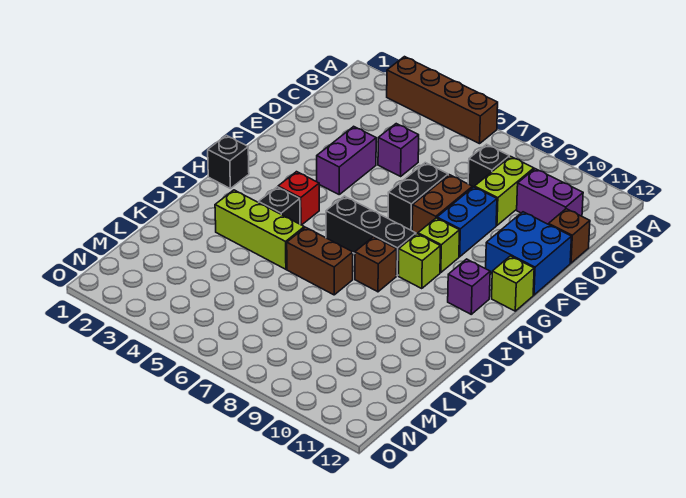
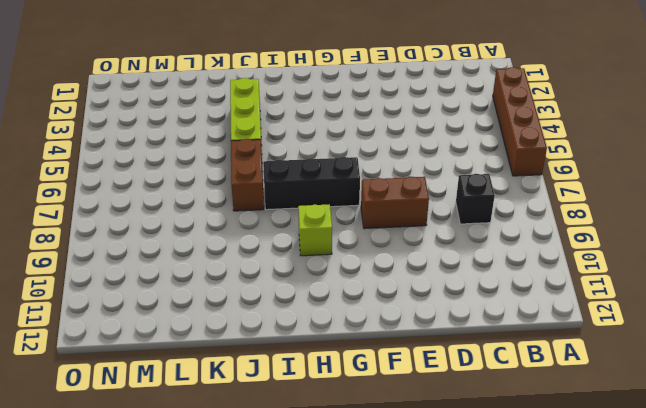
black brick G7:I7 level 1 -> black brick H6:H8 level 1
none -> lime brick C9:D9 level 1
none -> purple brick C10:C11 level 1
none -> purple brick D5 level 1

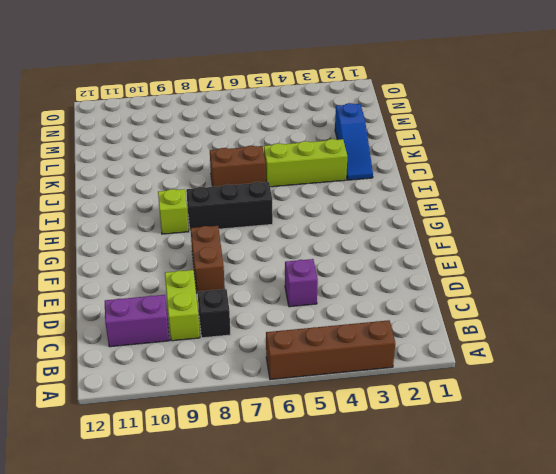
blue slope J2:L2 level 1 top L -> none
none -> brown brick D12 level 1
none -> purple brick E4:F4 level 1
none -> black brick E7:F7 level 1

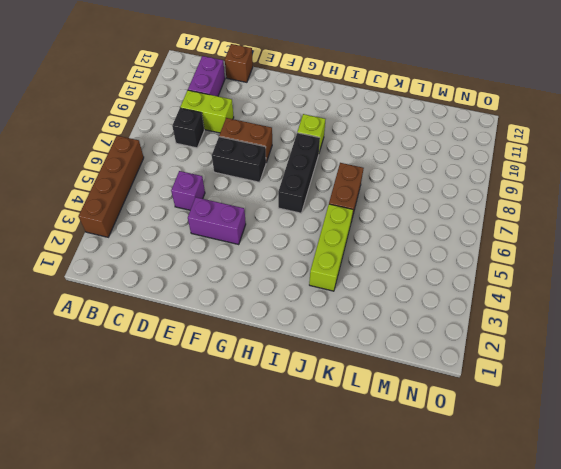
none -> blue brick E9:F9 level 1
none -> blue brick E11:F12 level 1
none -> lime brick G9 level 1

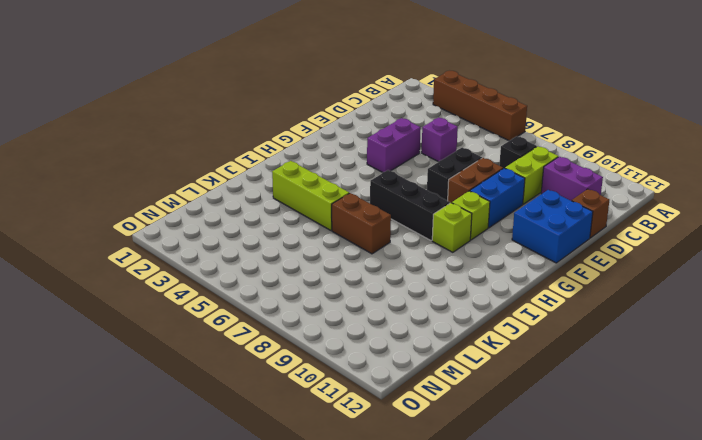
none -> lime brick G12 level 1
none -> black brick H1 level 1
none -> red brick H4 level 1

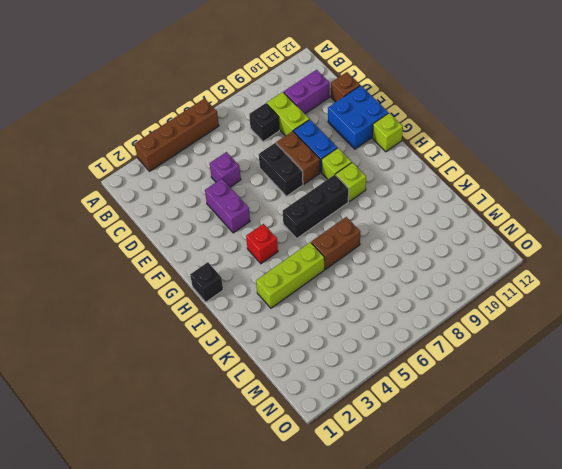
none -> purple brick H11 level 1
none -> black brick I4 level 1
none -> brown brick I8 level 1

